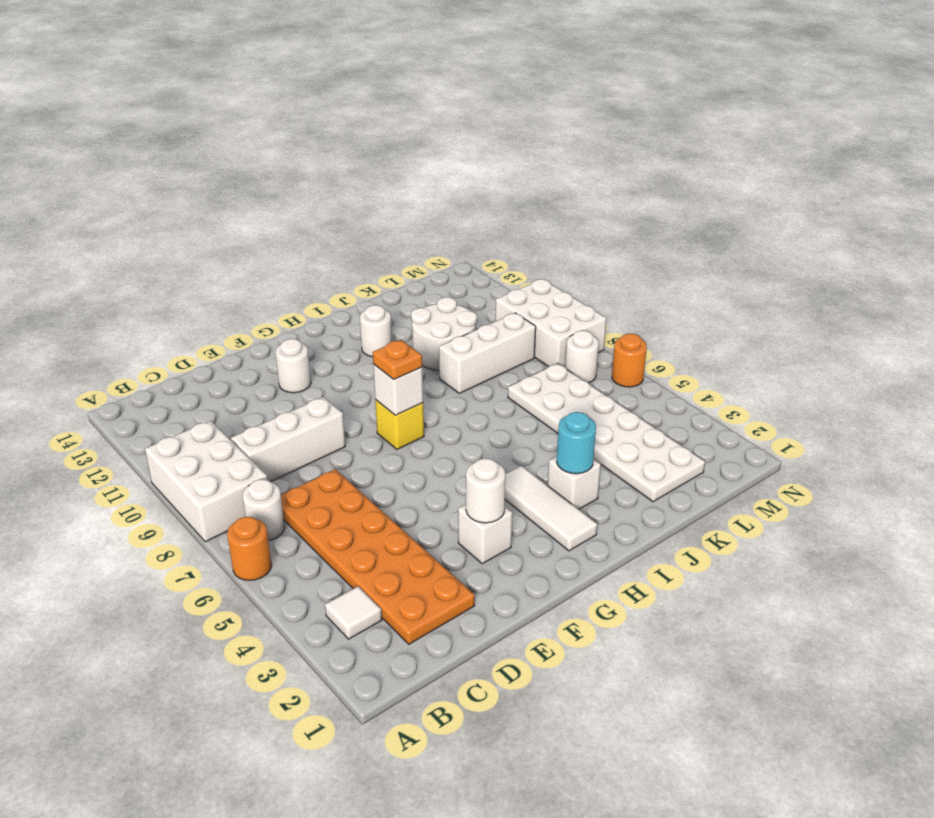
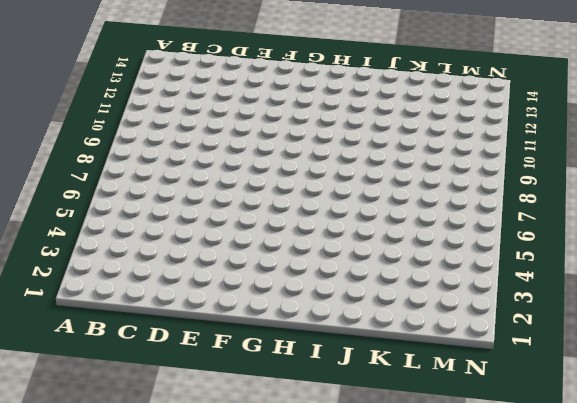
none -> orange round brick A6 level 1
none -> white brick A8:B10 level 1
none -> white tile B3 level 1

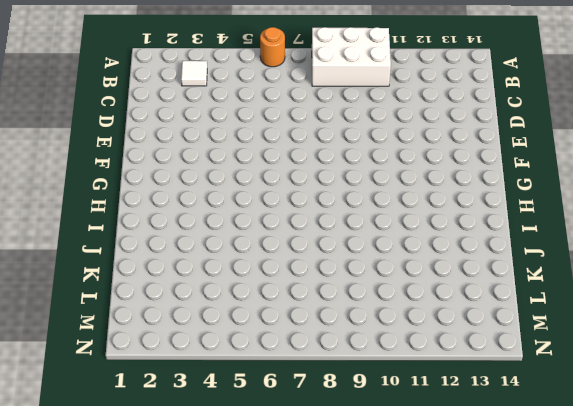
none -> white round brick B7 level 1
none -> orange plate C2:D7 level 1
none -> white brick C9:E9 level 1

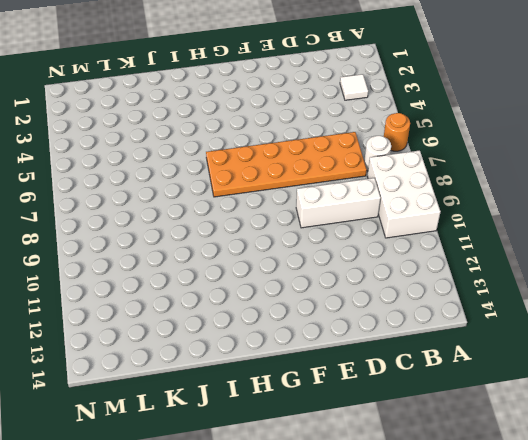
orange plate C6:H7 level 1 -> orange plate C2:D7 level 1
none -> white brick F3 level 1
none -> white round brick F12 level 1
none -> yellow brick G8 level 1

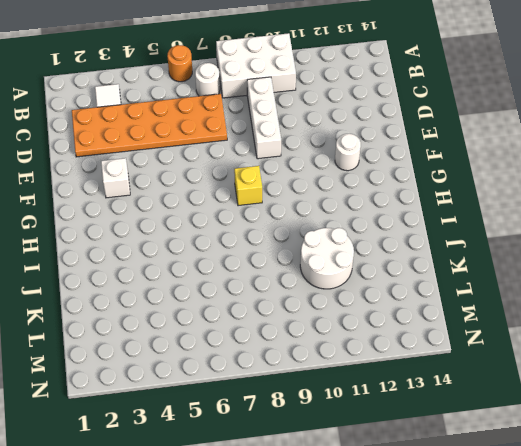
none -> white tile H2:H4 level 1
none -> white brick I3 level 1
none -> white round brick I12 level 1

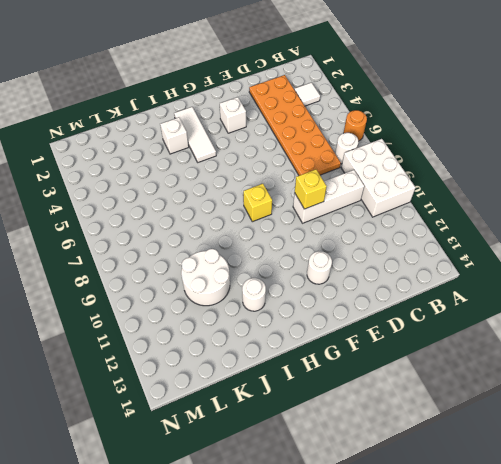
yellow brick E9 level 2 -> none
none -> white brick J9:L9 level 1
none -> white plate K2:L7 level 1
none -> white round brick M7 level 1

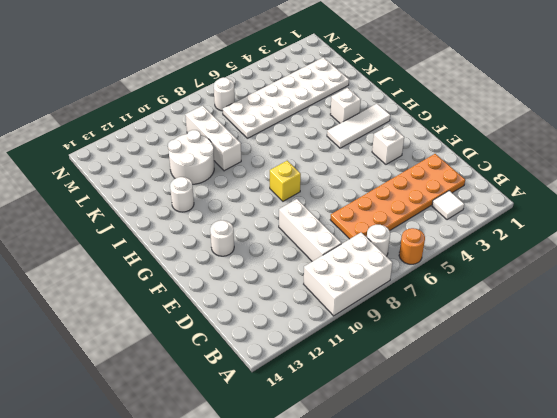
none -> white brick M8:N10 level 1
none -> orange round brick N6 level 1
none -> white round brick F3 level 2

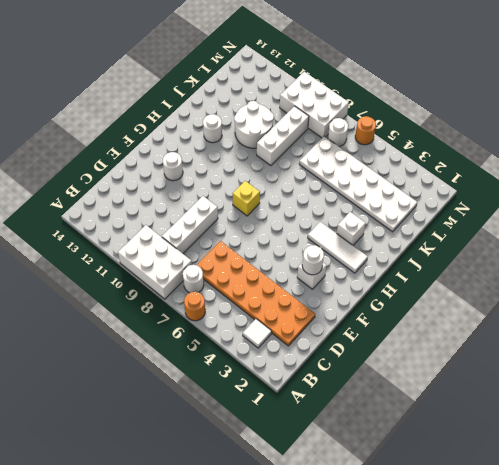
none -> white brick G8 level 2
none -> cyan round brick I3 level 2
none -> orange plate G8 level 3

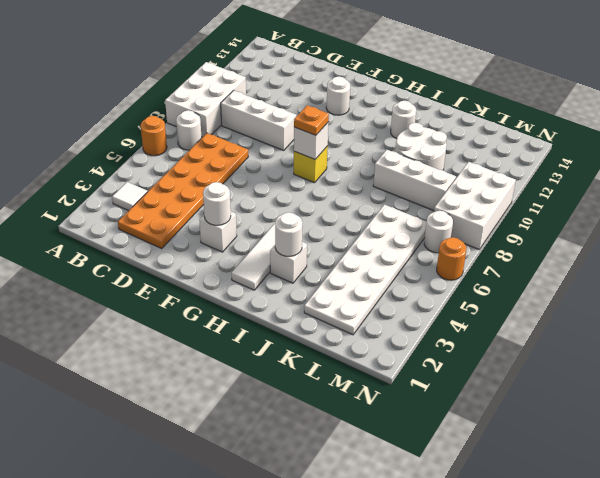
white round brick I3 level 2 -> cyan round brick I3 level 2

